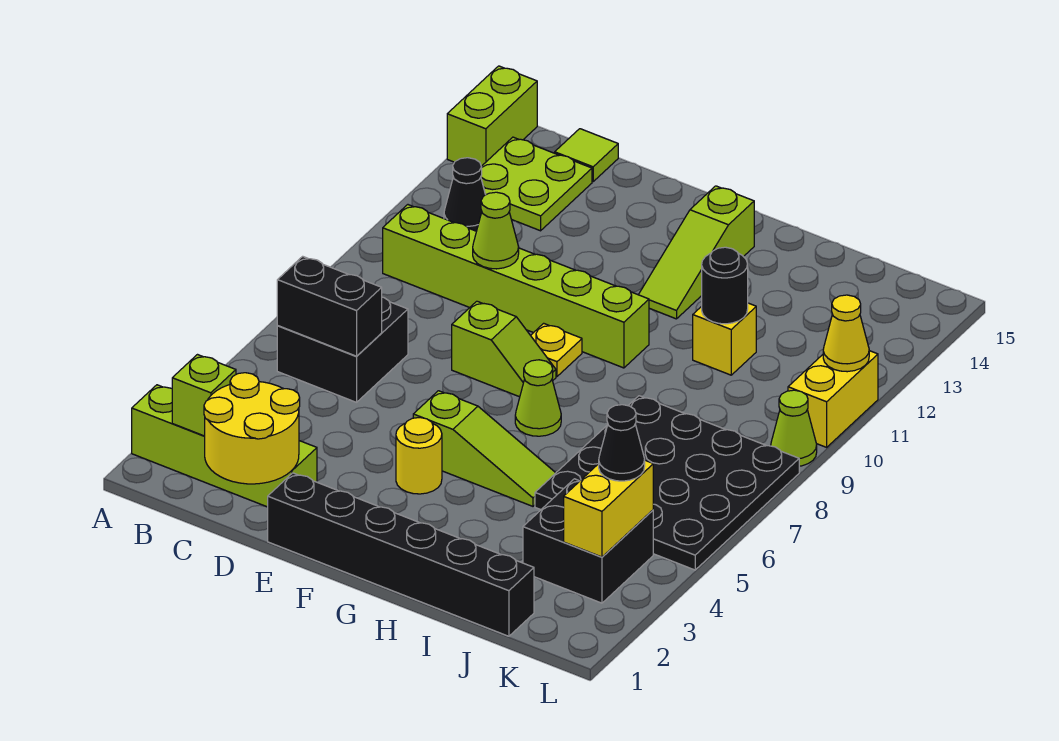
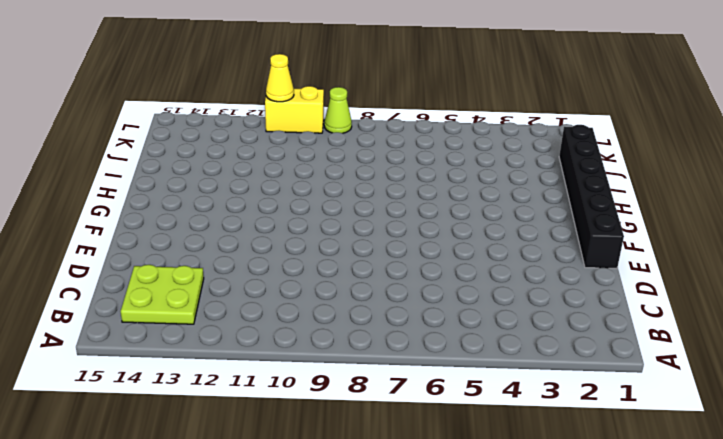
none -> lime brick A2:D2 level 1
none -> lime brick A14:A15 level 1
none -> black brick B6:C7 level 1

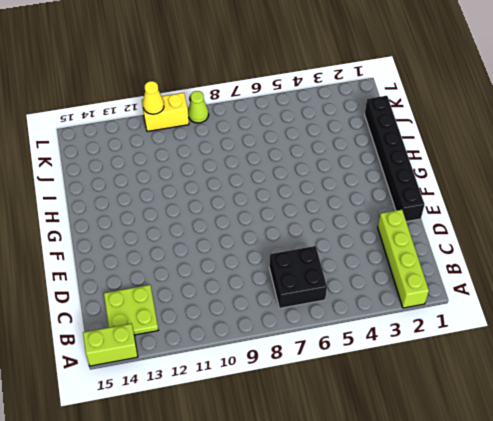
none -> lime brick B10:G10 level 1
none -> black cone B12 level 1
none -> lime tile C15 level 1

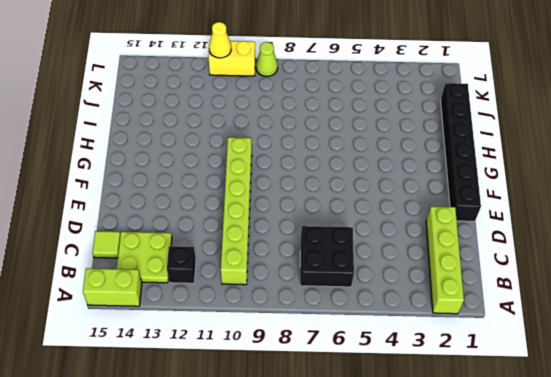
black brick B12 level 1 -> black cone B12 level 1
none -> lime slope E8:F8 level 1 top E
none -> yellow round brick F4 level 1
none -> lime slope F5:H5 level 1 top F

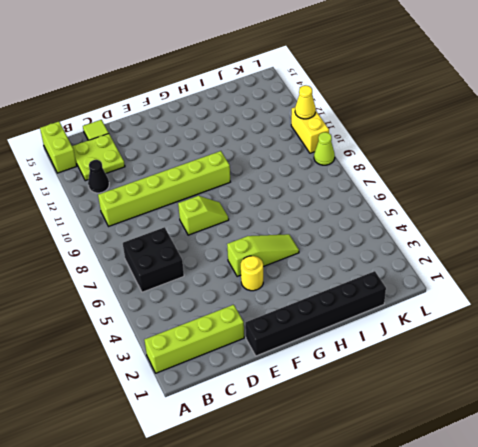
none -> yellow plate F9 level 1
none -> lime cone G7 level 1
none -> lime slope G12:G14 level 1 top 14

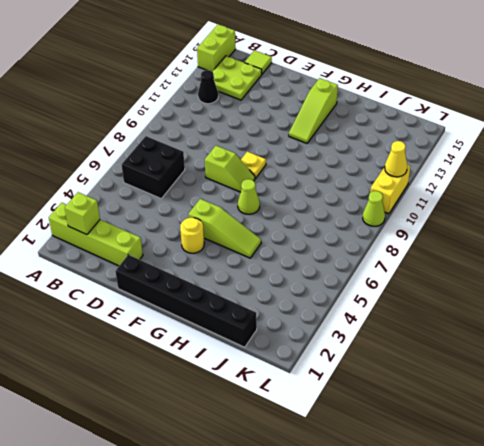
none -> lime brick B10:G10 level 1
none -> black plate I5:L8 level 1
none -> yellow brick I11 level 1

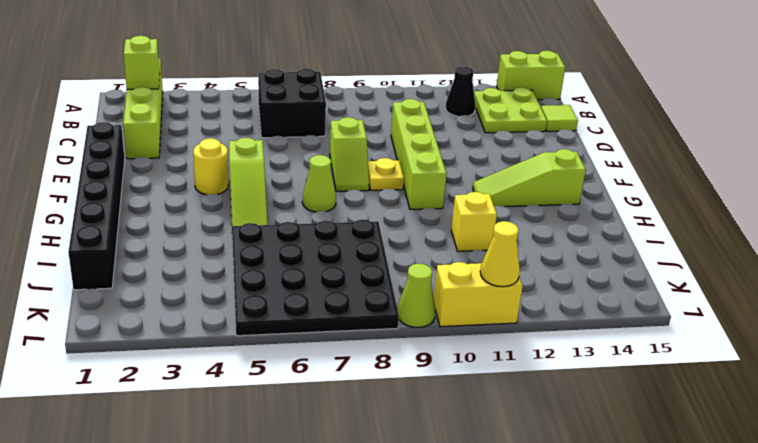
lime brick D10:G10 level 1 -> lime brick B10:G10 level 1
none -> black brick J3:K4 level 1
none -> black brick B6:C6 level 2
none -> yellow round brick C1:D2 level 2

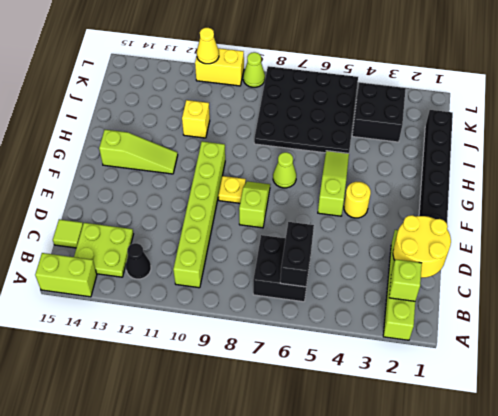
none -> lime cone D10 level 2
none -> black round brick I11 level 2
none -> yellow brick K3:K4 level 2

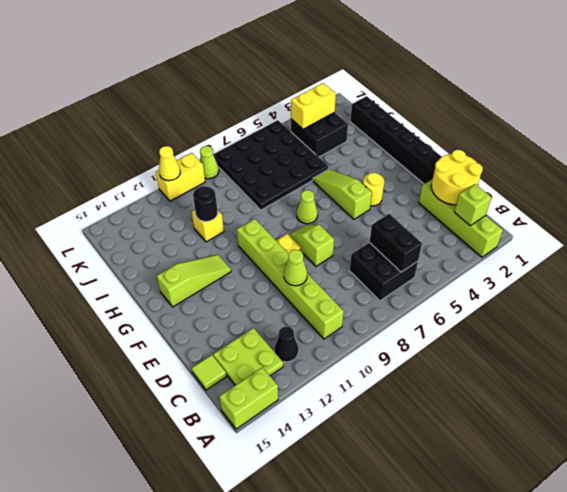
none -> black cone K4 level 3

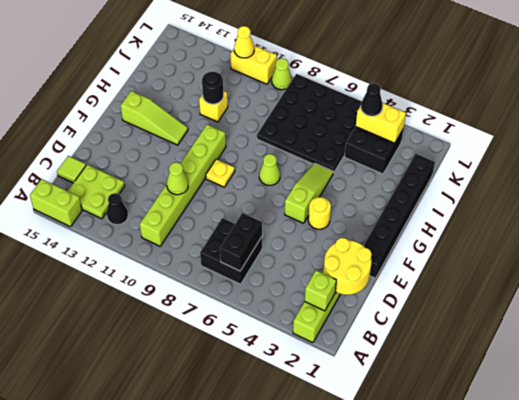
none -> lime slope E8:F8 level 1 top E

